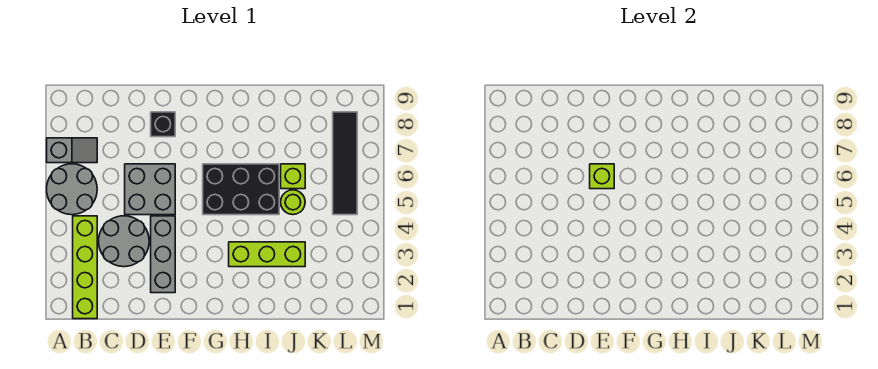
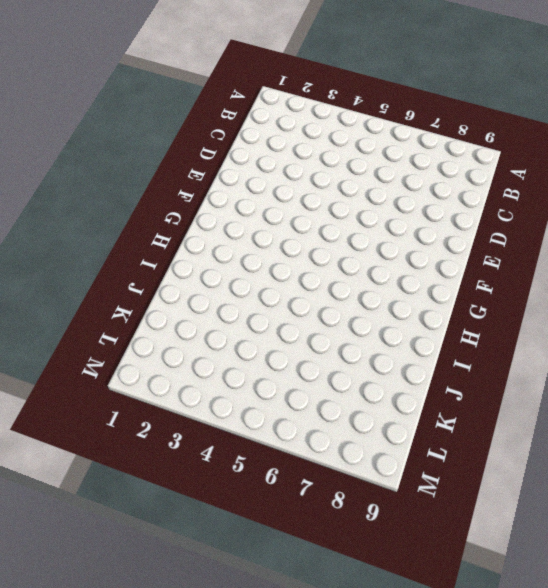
none -> grey round brick A5:B6 level 1
none -> grey slope A7:B7 level 1 top A
none -> lime brick B1:B4 level 1

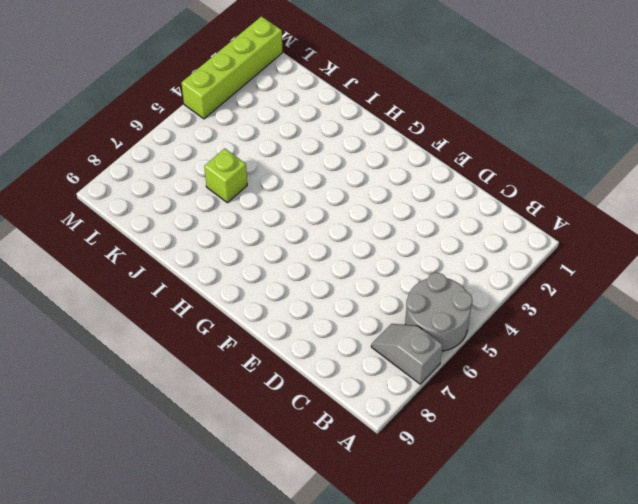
lime brick M1:M4 level 1 -> lime brick B1:B4 level 1
none -> grey round brick C3:D4 level 1
none -> grey brick D5:E6 level 1
none -> grey brick E2:E4 level 1

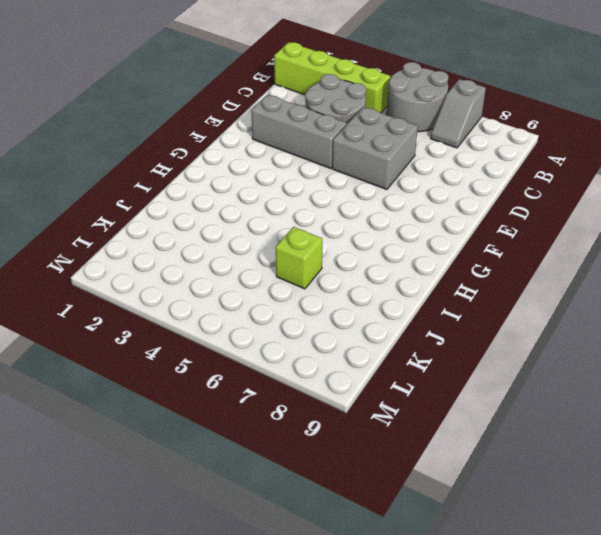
none -> black brick E8 level 1
none -> black brick G5:I6 level 1
none -> lime brick H3:J3 level 1

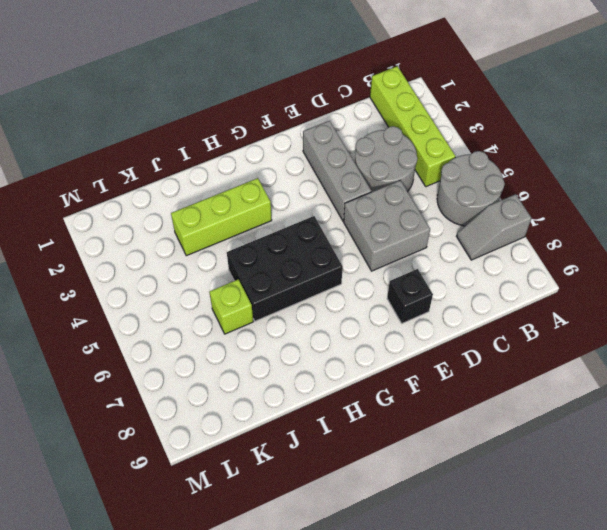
none -> lime round brick J5 level 1
none -> black tile L5:L8 level 1
none -> lime brick E6 level 2

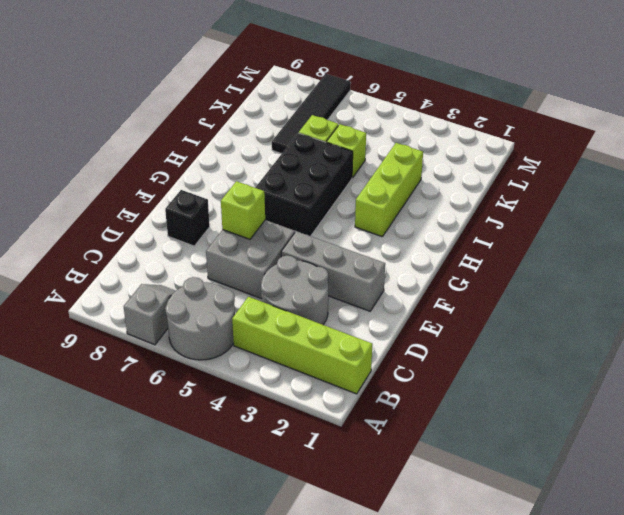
lime brick J5 level 1 -> lime round brick J5 level 1
black tile J7:M7 level 1 -> black tile L5:L8 level 1

